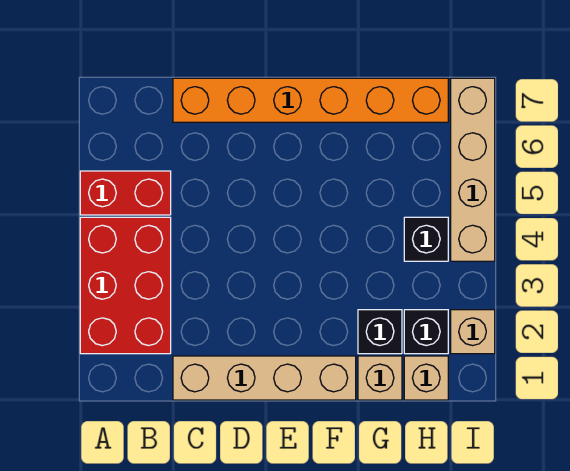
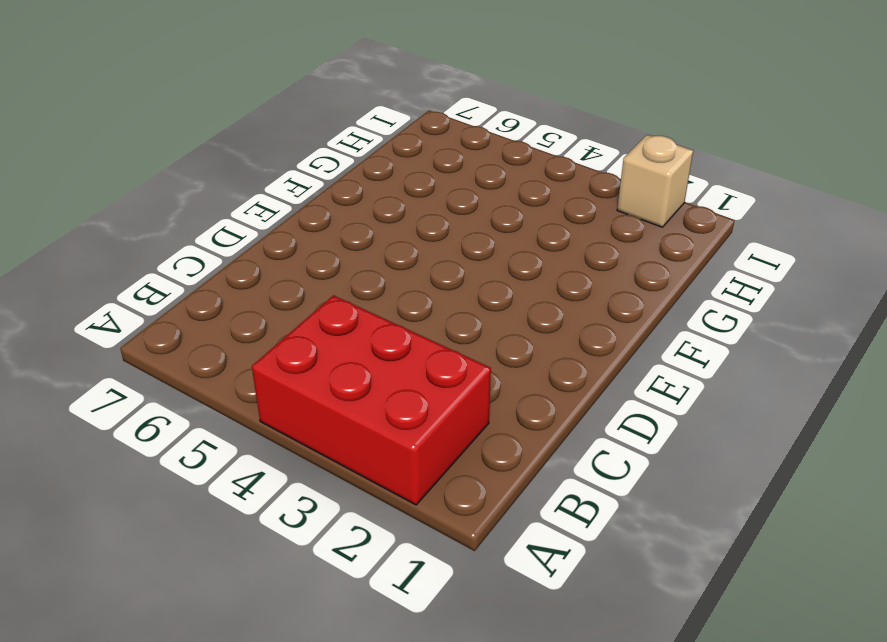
none -> red brick A5:B5 level 1
none -> tan brick C1:F1 level 1

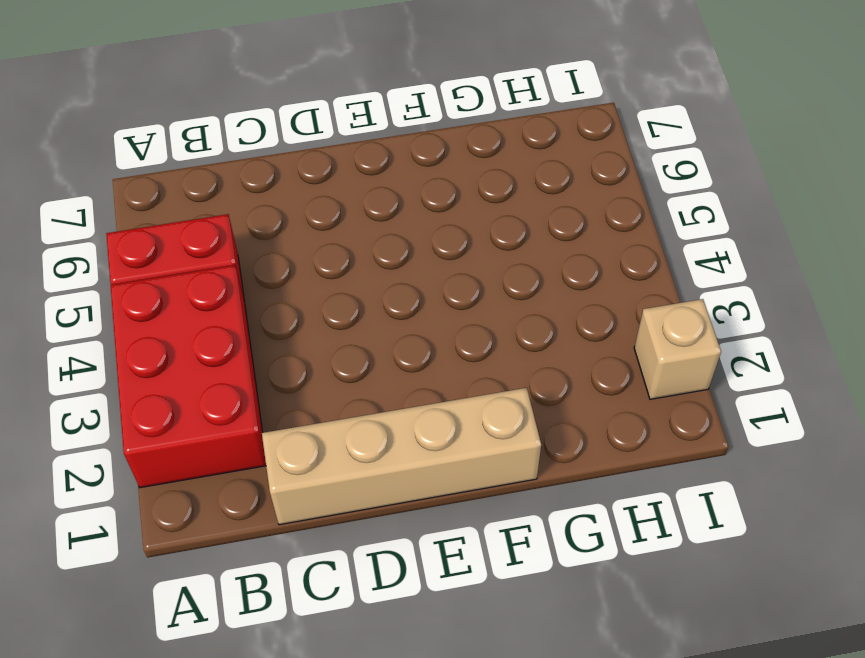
none -> orange brick C7:H7 level 1
none -> tan brick G1 level 1

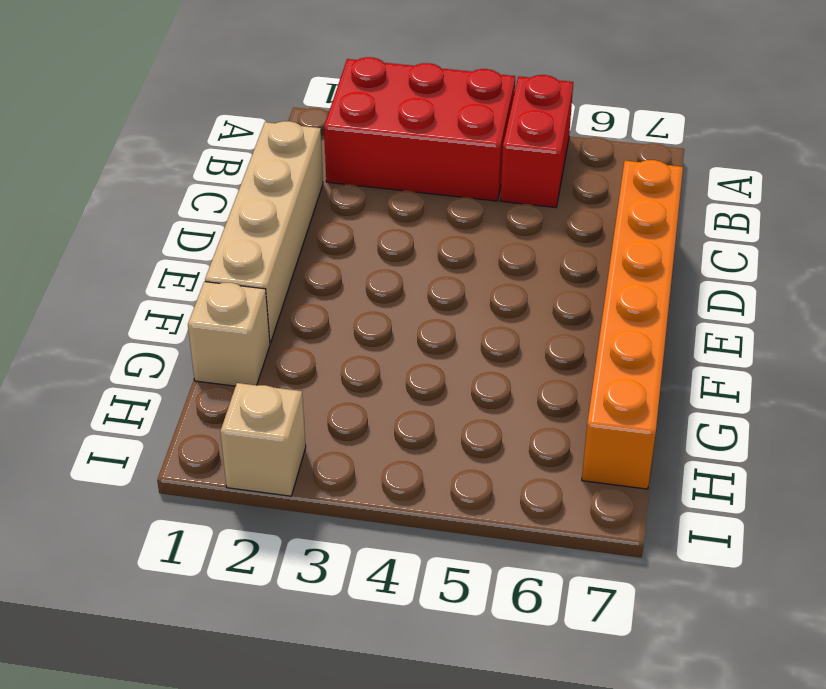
none -> black brick G2 level 1
none -> tan brick H1 level 1

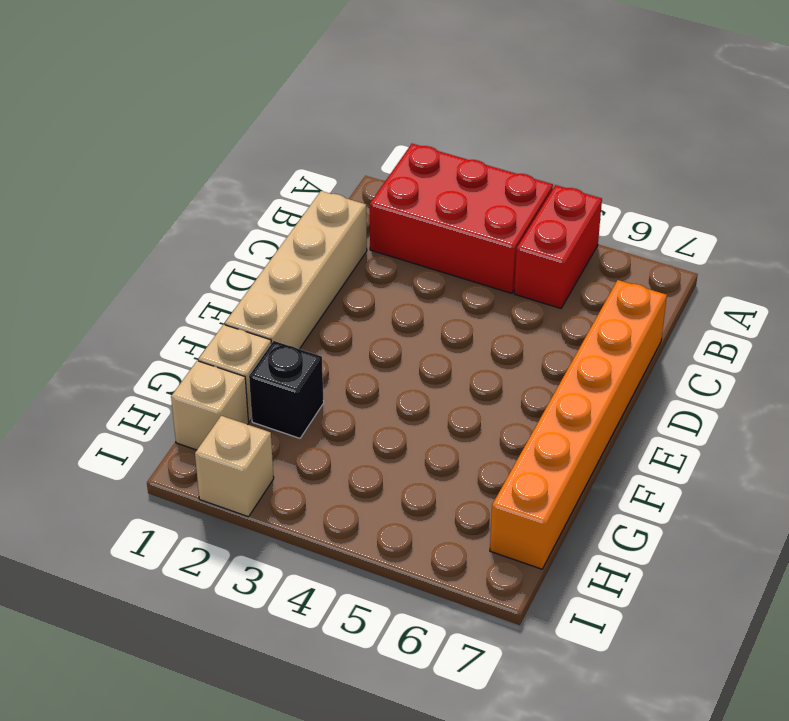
none -> black brick H2 level 1
none -> black brick H4 level 1

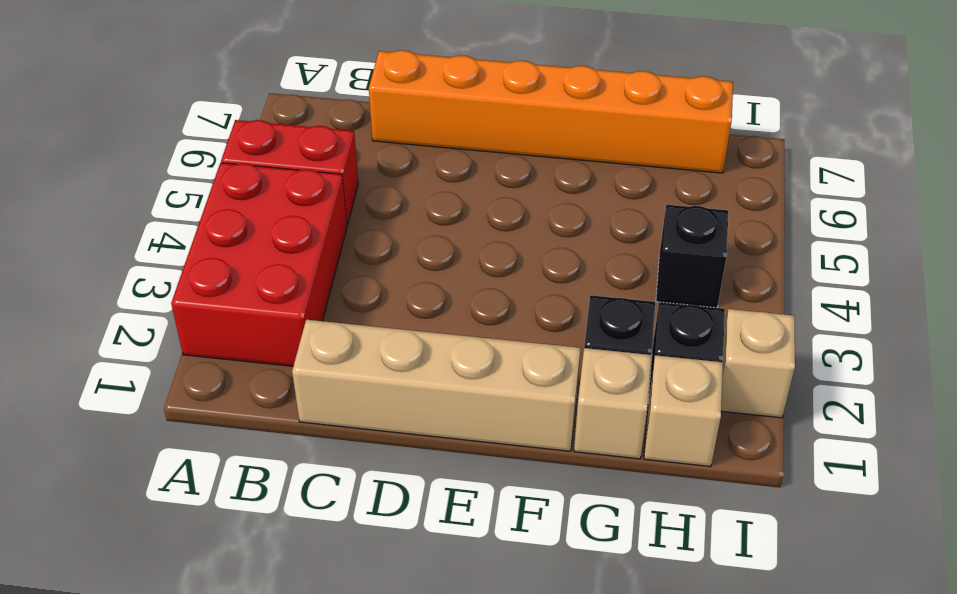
none -> tan brick I4:I7 level 1

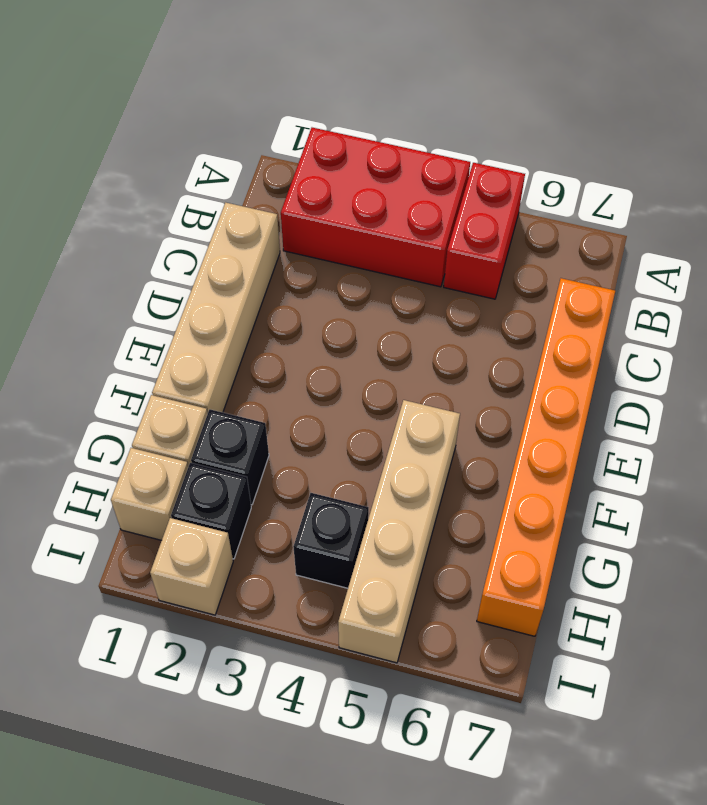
tan brick F5:I5 level 1 -> tan brick I4:I7 level 1

